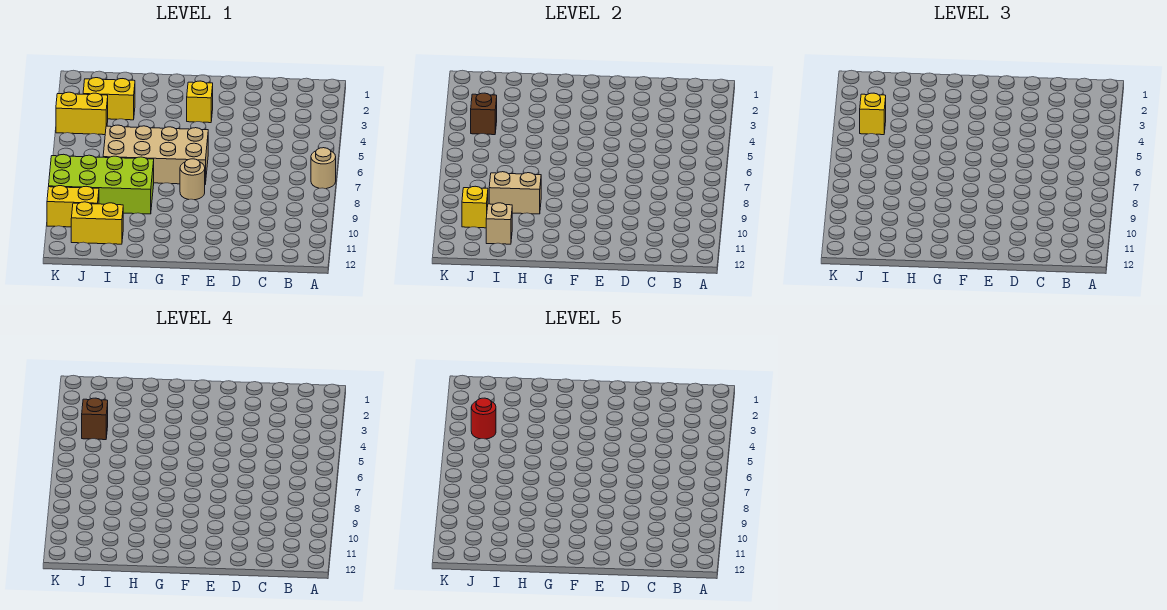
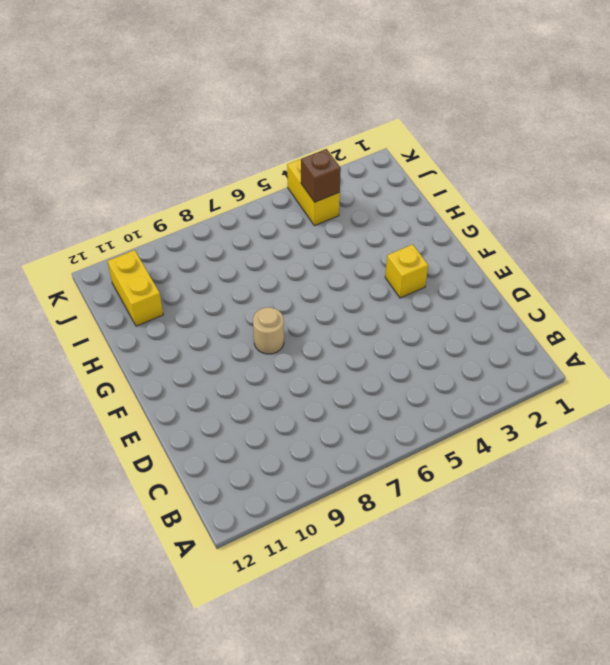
none -> tan round brick A7 level 1
none -> tan brick F6:I7 level 1
none -> lime brick H8:K9 level 1

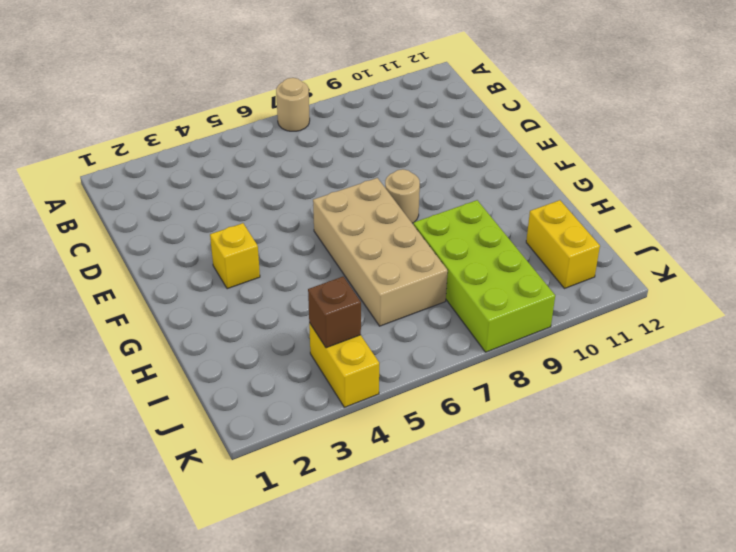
none -> yellow brick I3:J3 level 1
none -> yellow brick J10:K10 level 1
none -> tan brick H9:I9 level 2

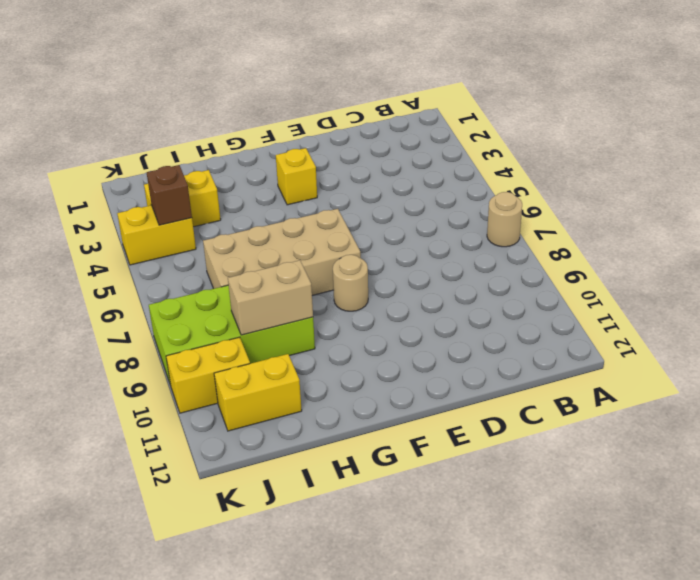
none -> tan brick I11 level 2
none -> yellow brick J10 level 2
none -> yellow brick J4 level 3

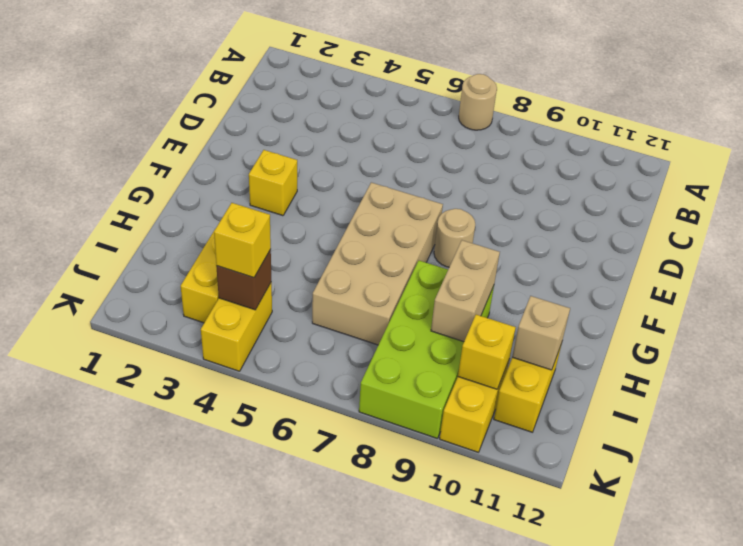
none -> brown brick J4 level 4
none -> red round brick J4 level 5

